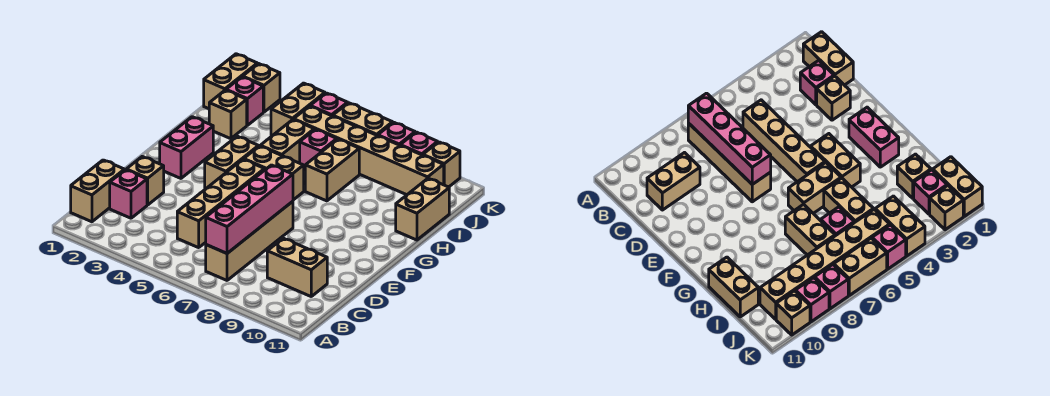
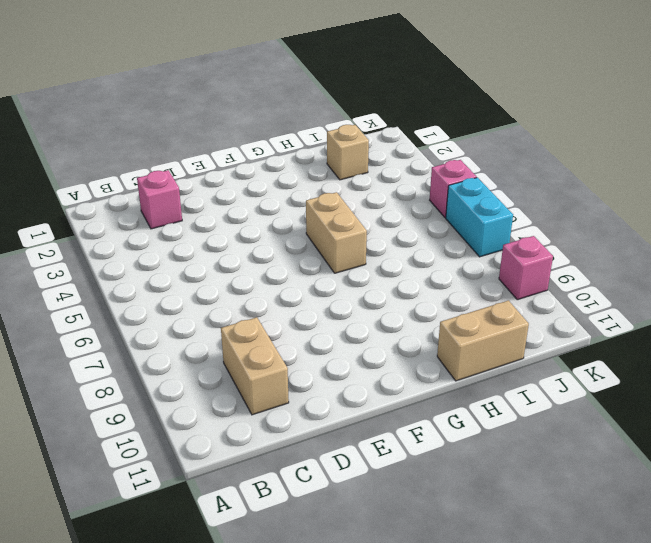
cyan brick K6:K7 level 1 -> tan brick K6:K7 level 1
none -> tan brick B1:C1 level 1
none -> tan brick B7:E7 level 1
none -> tan brick C5:F5 level 1

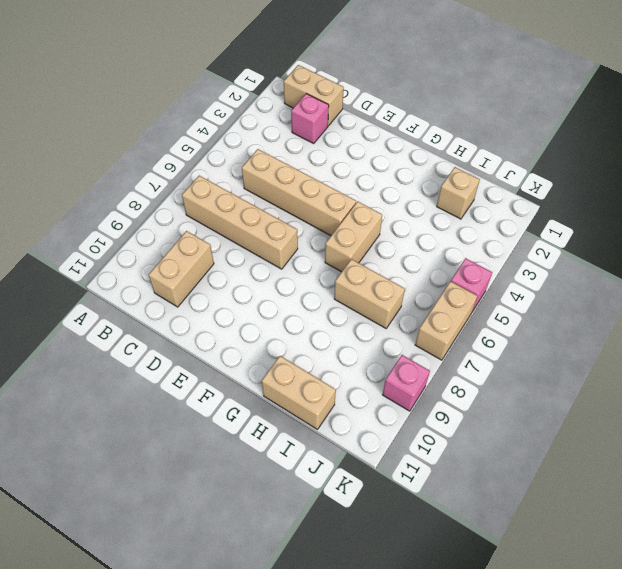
none -> tan brick D2 level 1
none -> pink brick F2:G2 level 1
none -> tan brick F4:G4 level 1

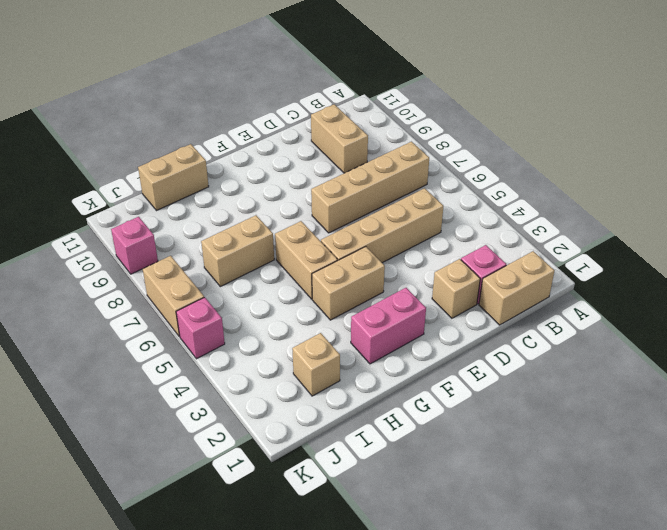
none -> tan brick H5:I5 level 1
none -> pink brick I6 level 1
none -> tan brick J1:K1 level 1

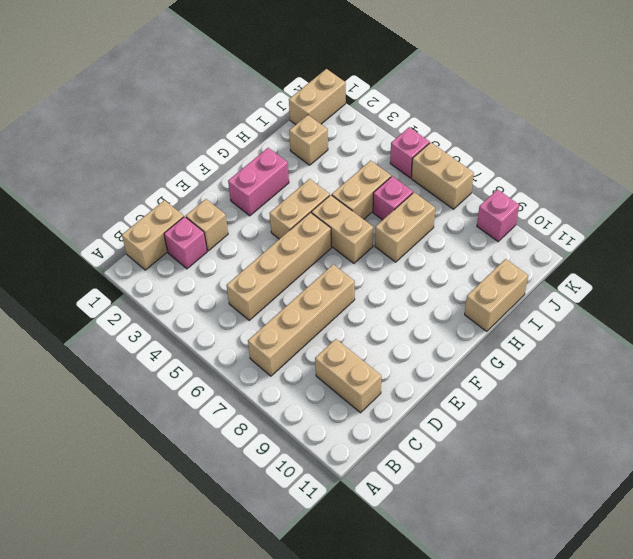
none -> pink brick J2 level 1
none -> tan brick J4:K4 level 1
none -> tan brick J5:J10 level 1

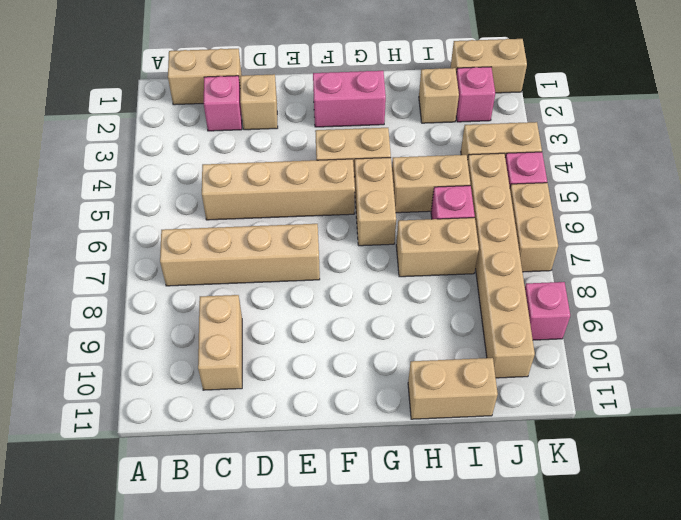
none -> tan brick K2 level 1
none -> pink brick K8 level 1
none -> tan brick K10 level 1

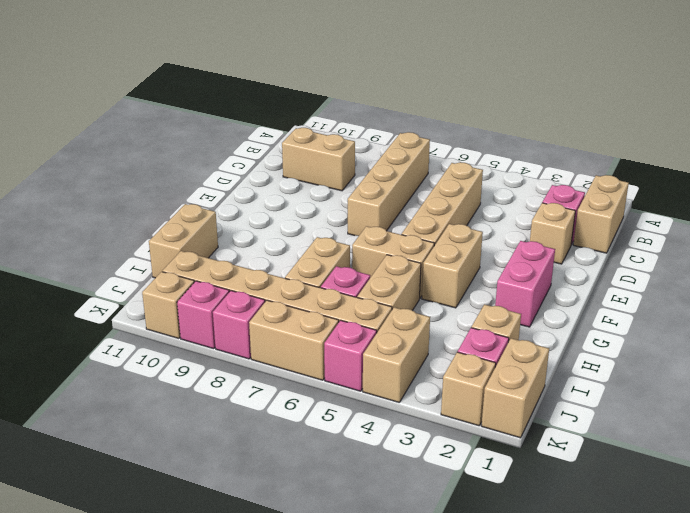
none -> pink brick B7:E7 level 2

